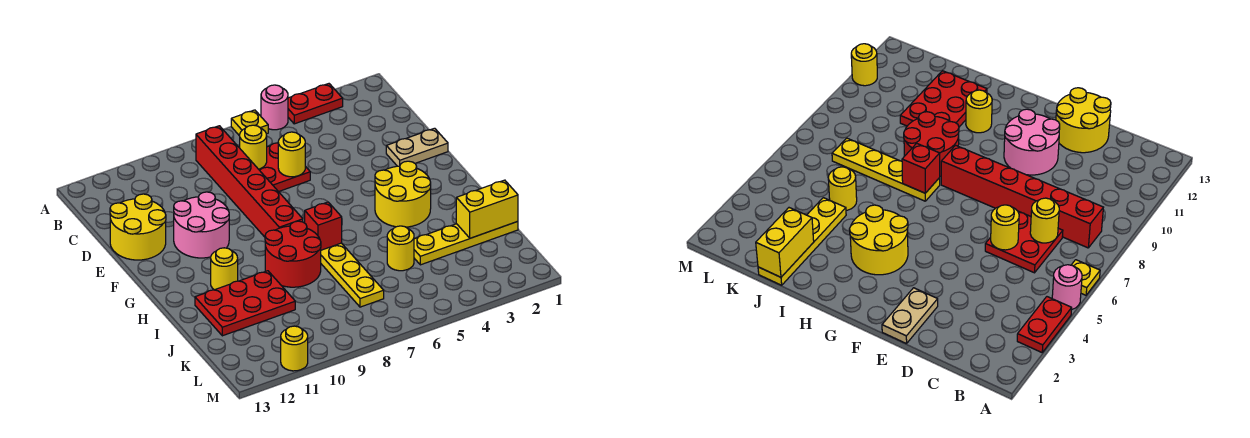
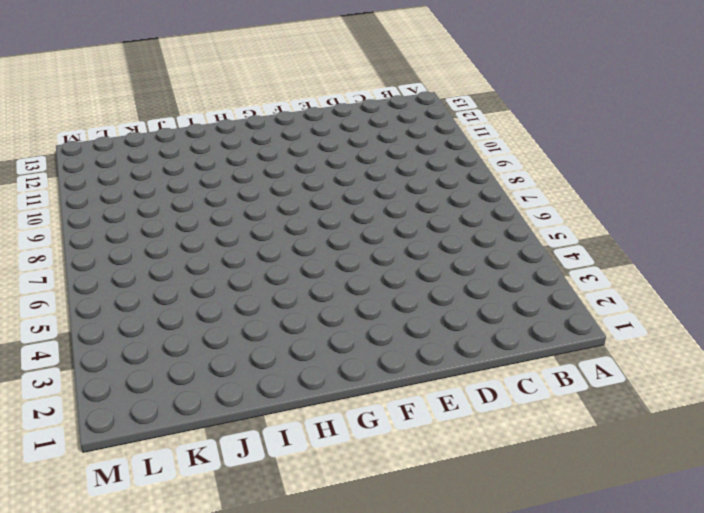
none -> red plate A3:A4 level 1
none -> pink round brick A5 level 1
none -> yellow plate A6 level 1

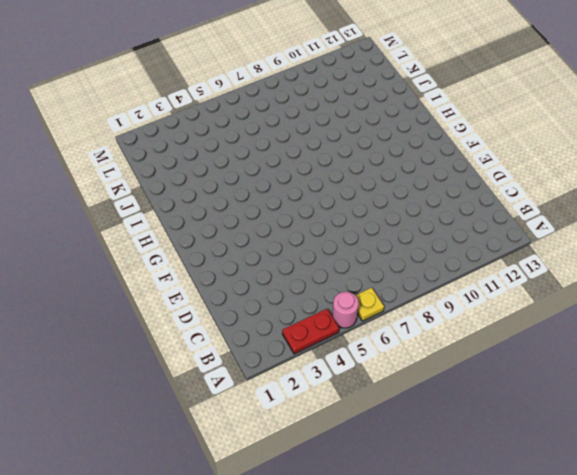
none -> red brick B8:G8 level 1
none -> red plate C6:D7 level 1
none -> yellow round brick D12:E13 level 1

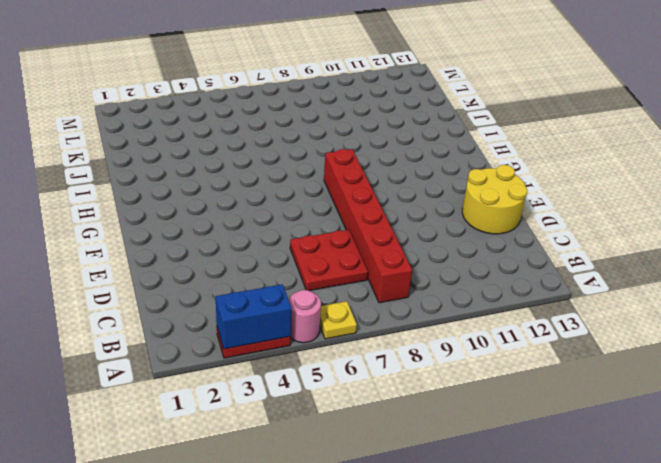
blue brick A3:A4 level 2 -> none
none -> tan plate E1:E2 level 1
none -> pink round brick E10:F11 level 1
none -> yellow round brick G3:H4 level 1

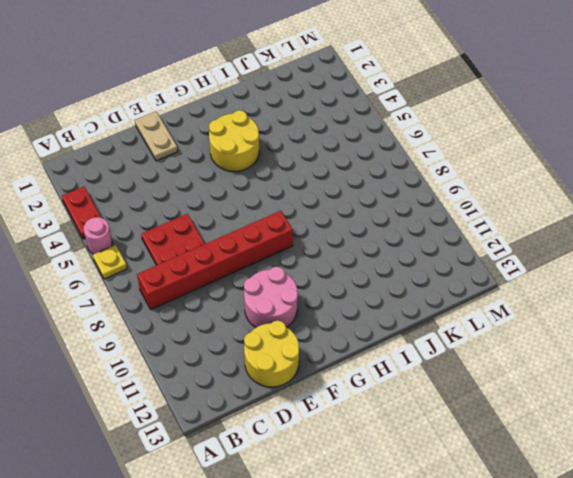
none -> yellow plate H7:K7 level 1
none -> red round brick H8:I9 level 1
none -> yellow round brick H11 level 1

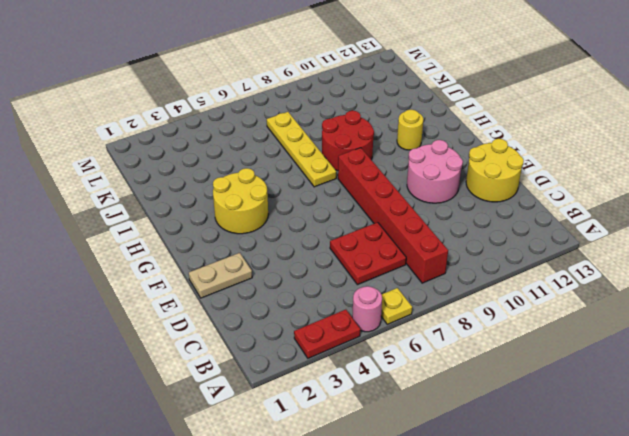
none -> red plate I10:J12 level 1
none -> yellow plate J1:J4 level 1
none -> yellow round brick J5 level 1

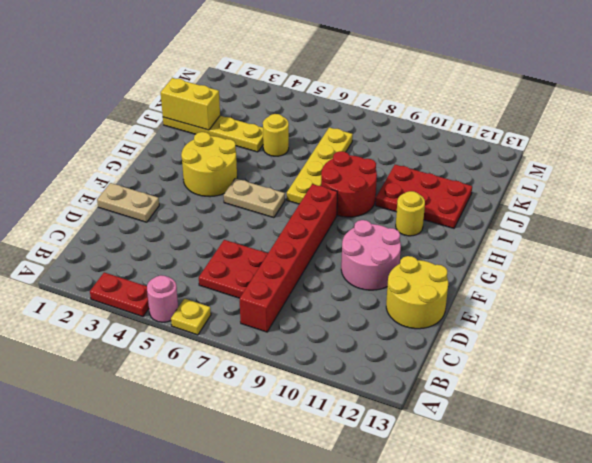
tan plate G5:G6 level 1 -> none
none -> yellow round brick M11 level 1
none -> yellow round brick C7 level 2
none -> yellow round brick D6 level 2

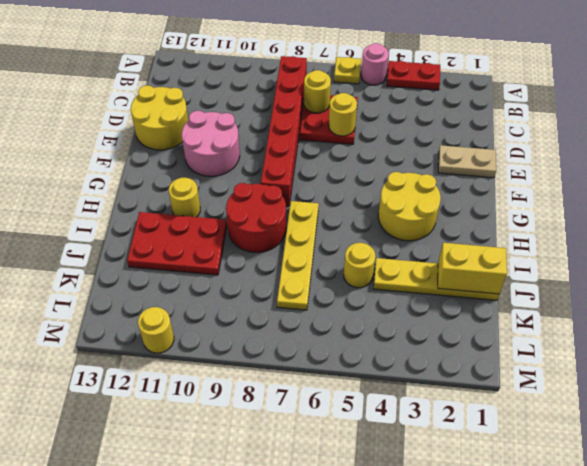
none -> red brick H7 level 2

